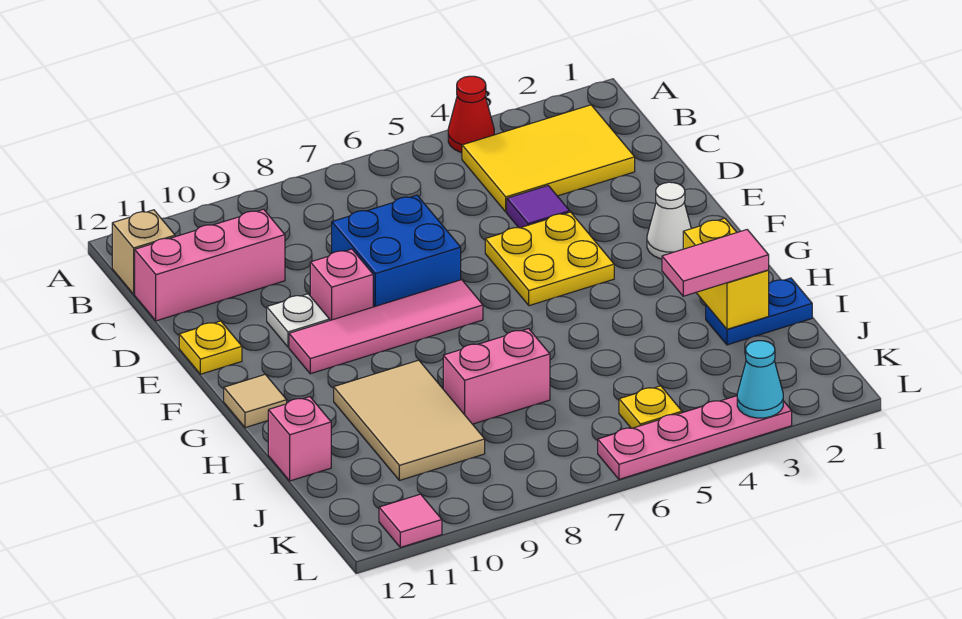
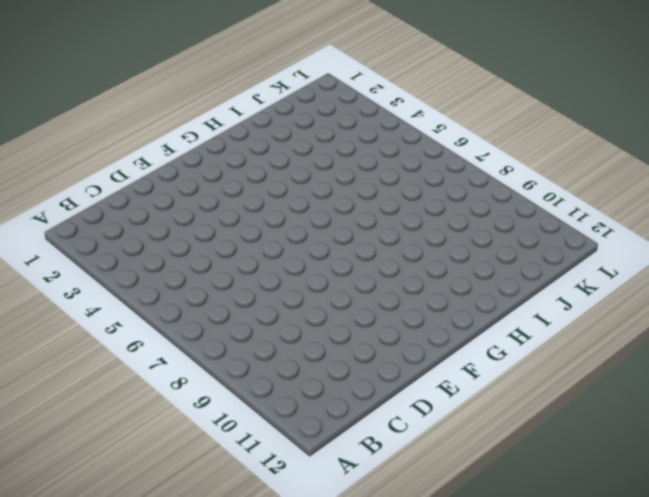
none -> red cone A4 level 1
none -> yellow tile B2:C4 level 1
none -> tan brick B12 level 1

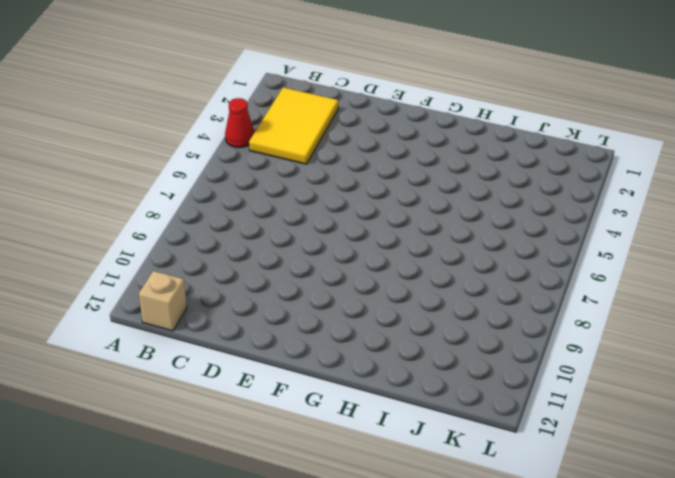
none -> pink brick C10:C12 level 1
none -> purple tile D4 level 1
none -> blue brick D7:E8 level 1

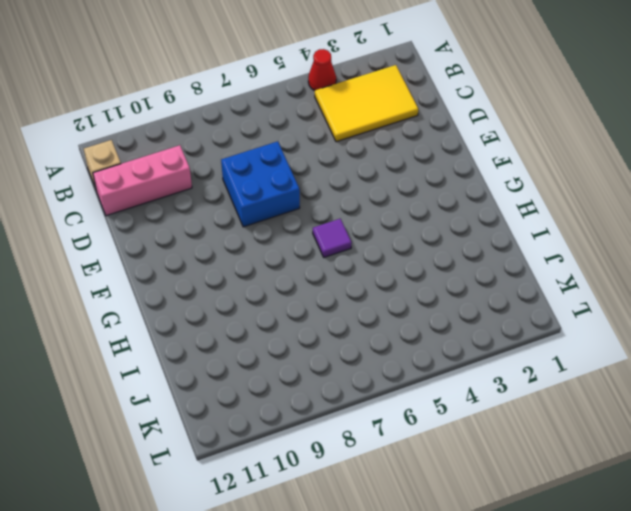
purple tile G6 level 1 -> purple tile D4 level 1
none -> yellow plate E4:F5 level 1
none -> pink brick E9 level 1
none -> white plate E10 level 1

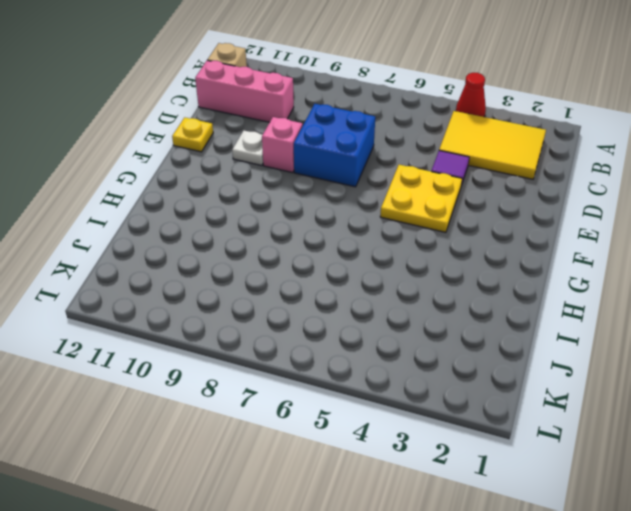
none -> white cone F2 level 1
none -> pink tile F7:F10 level 1
none -> tan tile G12 level 1

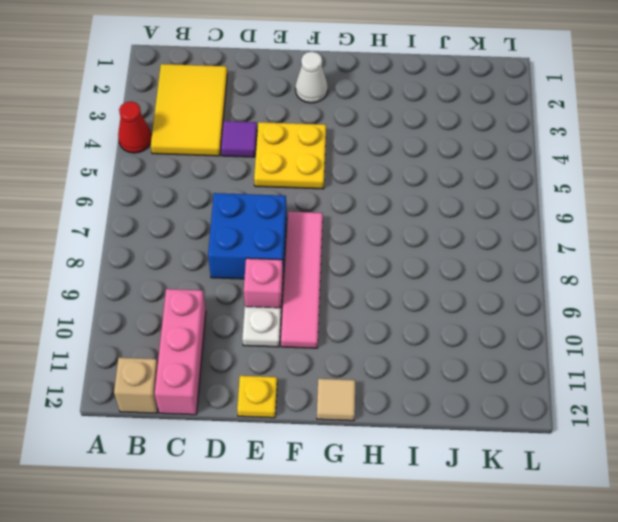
none -> tan tile H9:J10 level 1
none -> blue plate I1:I2 level 1
none -> pink brick I7:I8 level 1

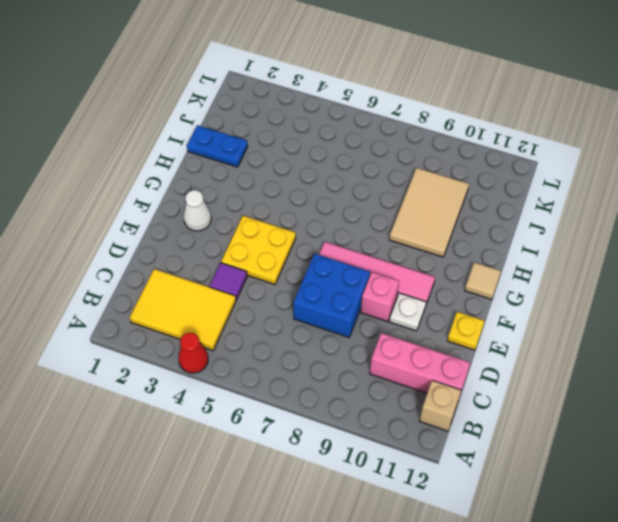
none -> pink brick I7:I8 level 1
none -> pink brick I12 level 1
none -> yellow plate K5 level 1

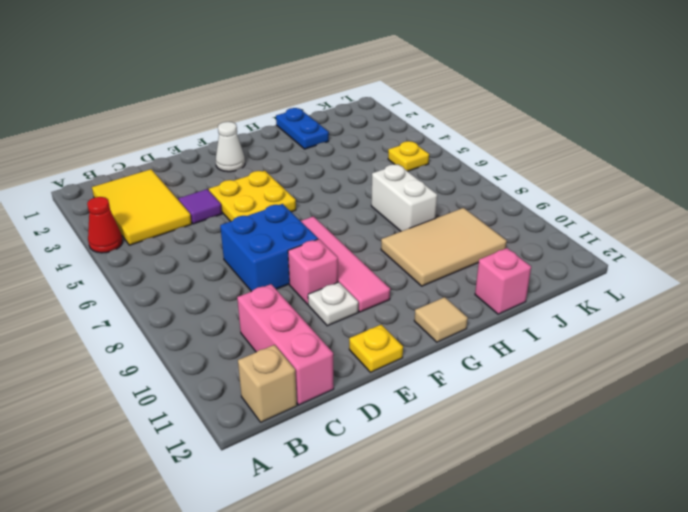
white brick I7:I8 level 1 -> pink brick I7:I8 level 1
none -> pink plate L3:L6 level 1
none -> pink tile L11 level 1
none -> yellow brick H2:I2 level 2

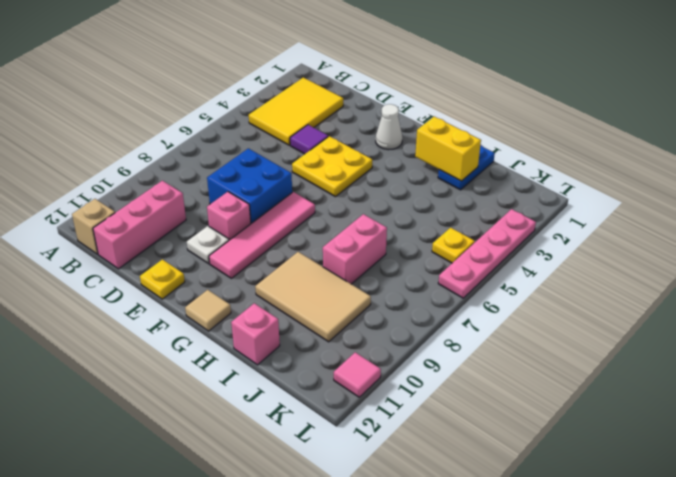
none -> red cone A4 level 1
none -> cyan cone L3 level 2
none -> pink tile I2:I3 level 3

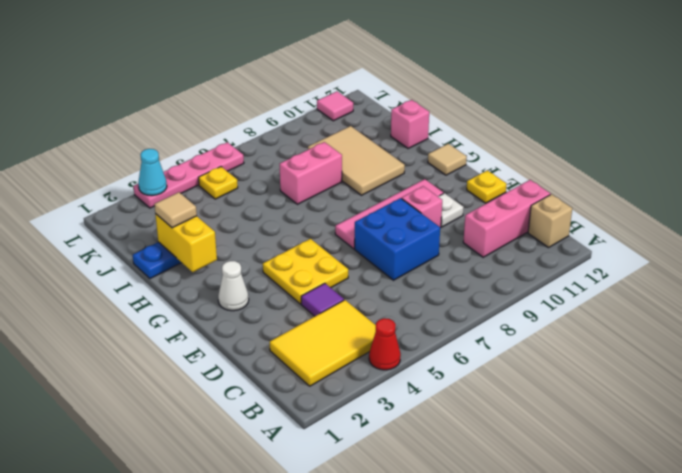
tan tile I2 level 3 -> pink tile I2:I3 level 3

